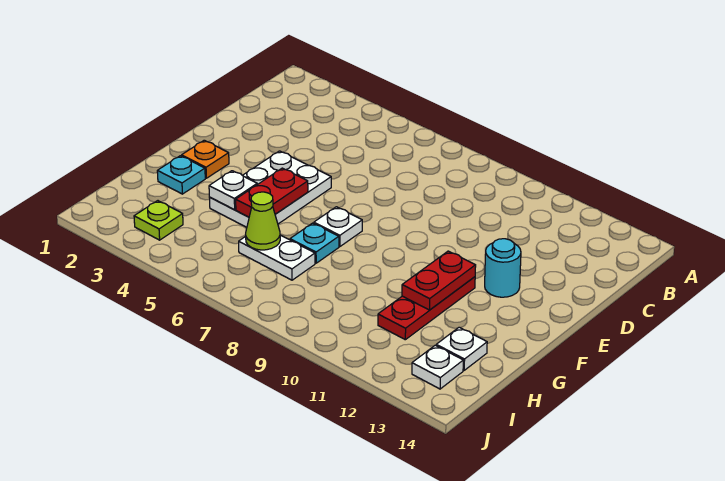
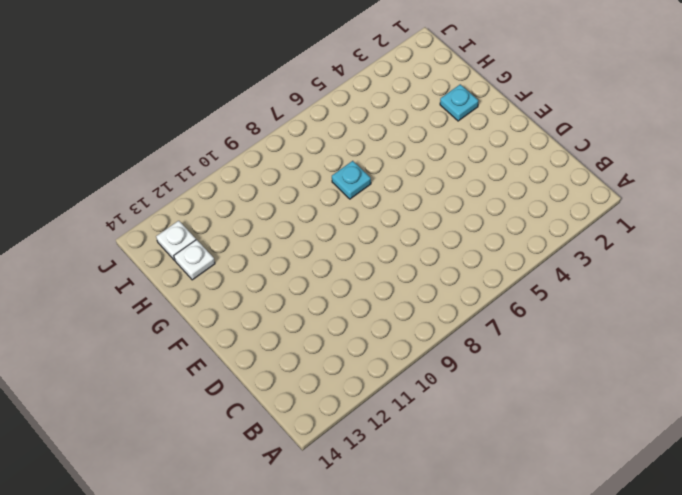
none -> white plate E4:G5 level 1
none -> cyan round brick E12 level 1
none -> orange plate F2 level 1

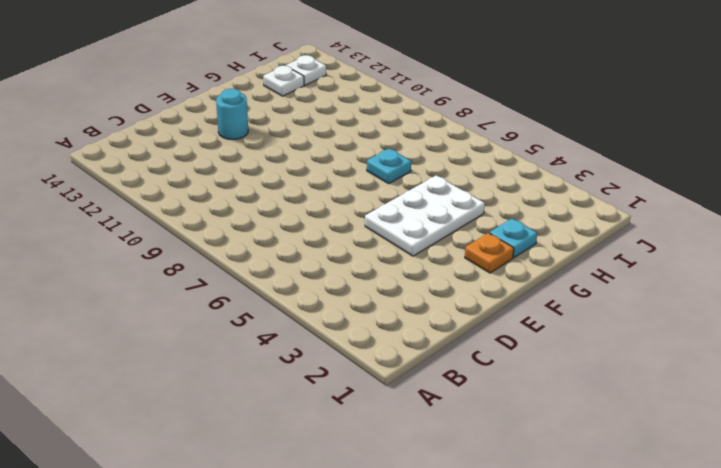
none -> white plate F7 level 1
none -> red plate F11:H11 level 1
none -> white plate H6:H7 level 1

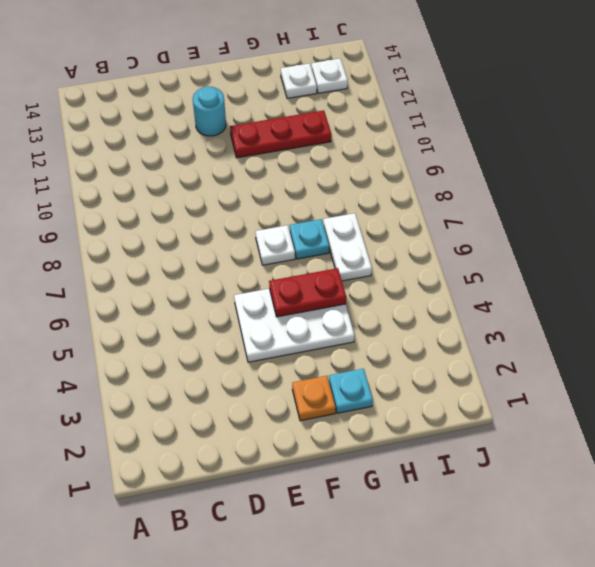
none -> lime plate I3 level 1
none -> red plate F11:G11 level 2
none -> white plate G4 level 2

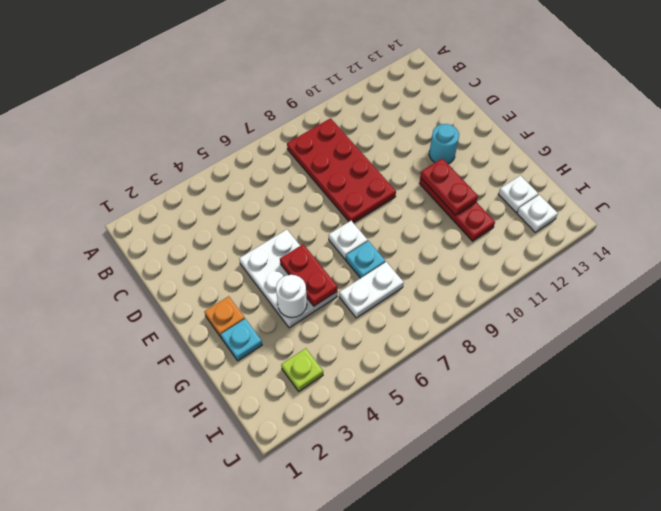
red plate B8:E9 level 1 -> none
white round brick G4 level 2 -> white plate G4 level 2
none -> lime cone H6 level 2

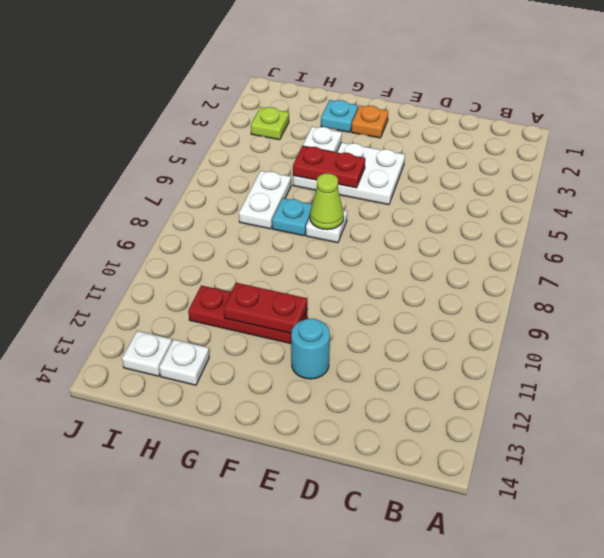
lime cone F7 level 2 -> lime cone H6 level 2

